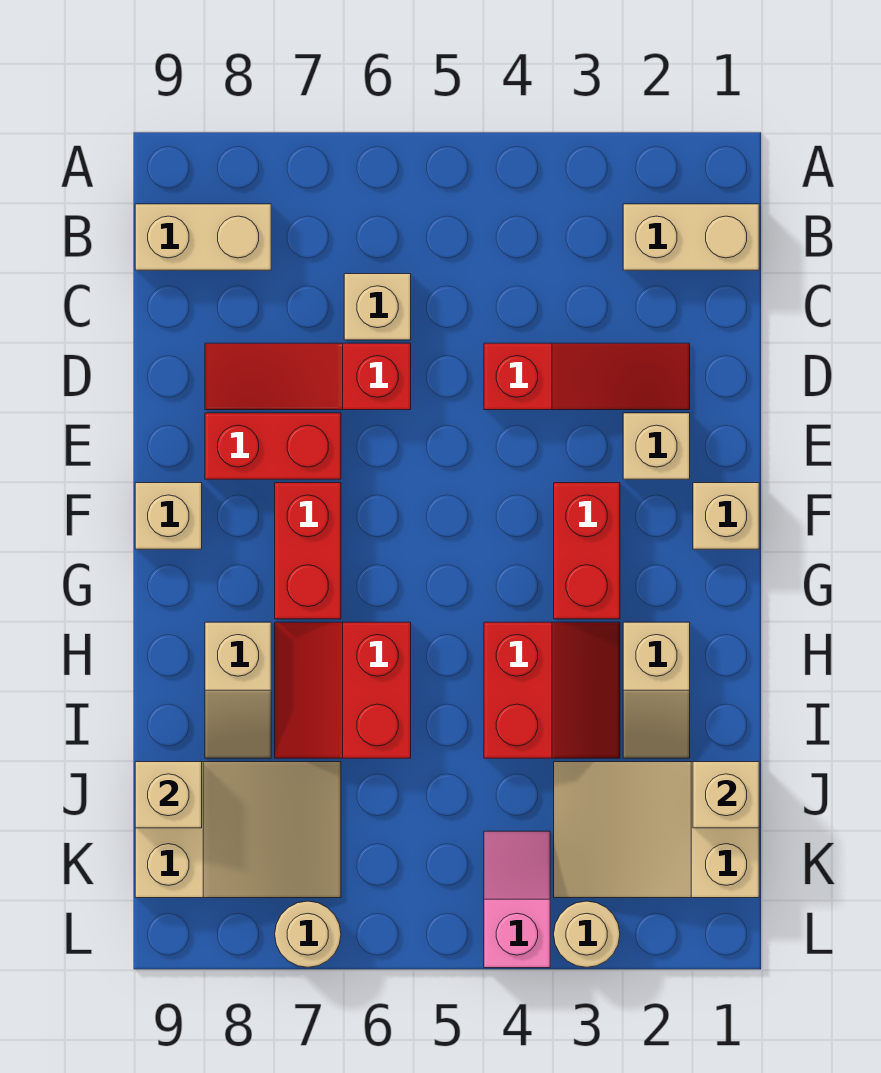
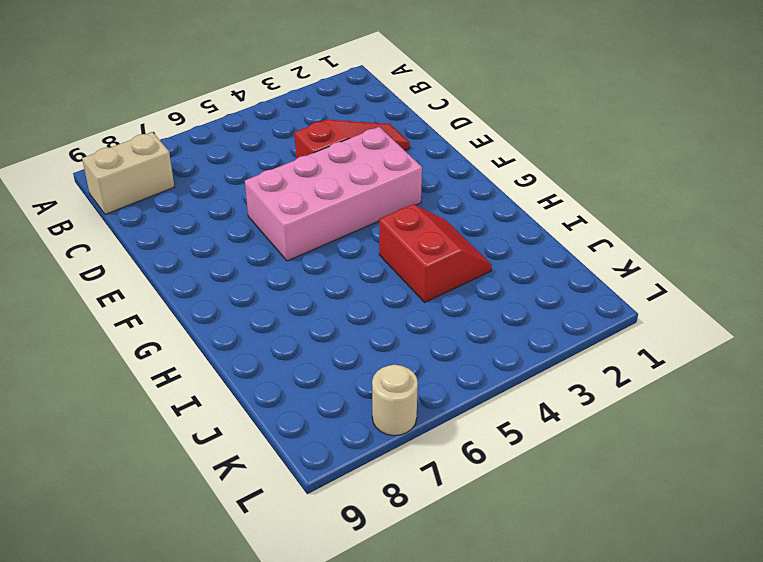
pink brick E3:F6 level 1 -> red brick F3:G3 level 1
none -> tan brick B1:B2 level 1
none -> tan brick C6 level 1
none -> red slope D6:D8 level 1 top 6

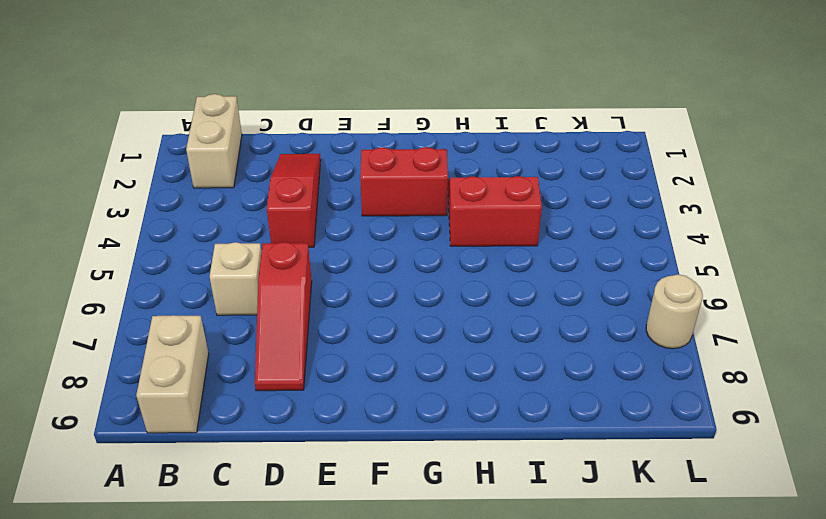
none -> tan brick E2 level 1
none -> red brick E7:E8 level 1
none -> tan brick F1 level 1

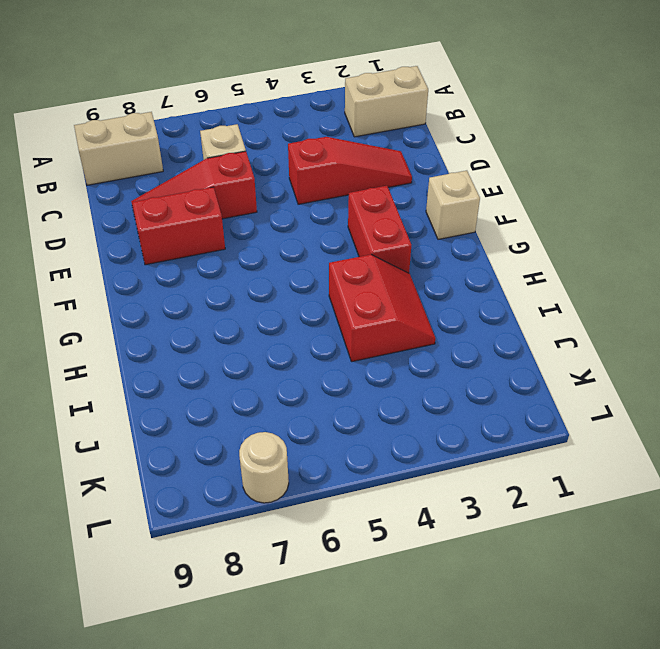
none -> tan brick E2 level 1
none -> red brick F7:G7 level 1
none -> tan brick F9 level 1

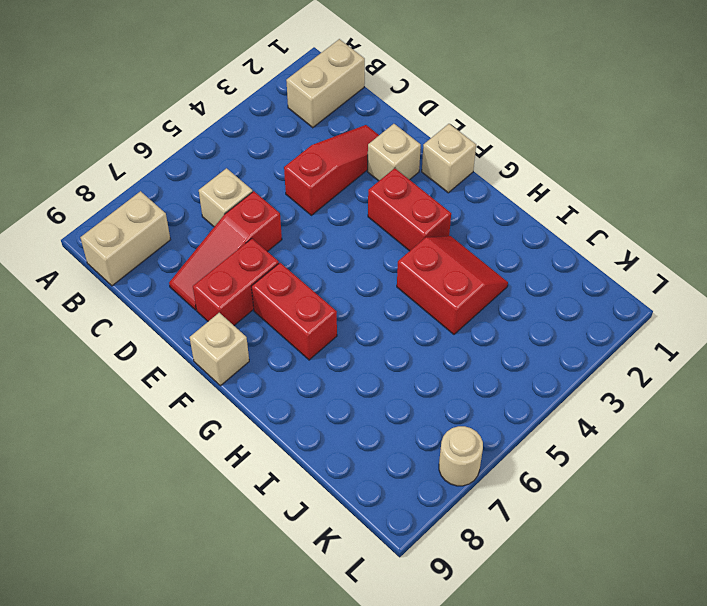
none -> tan slope H2:I2 level 1 top H
none -> red slope H6:I7 level 1 top 6
none -> tan slope H8:I8 level 1 top H

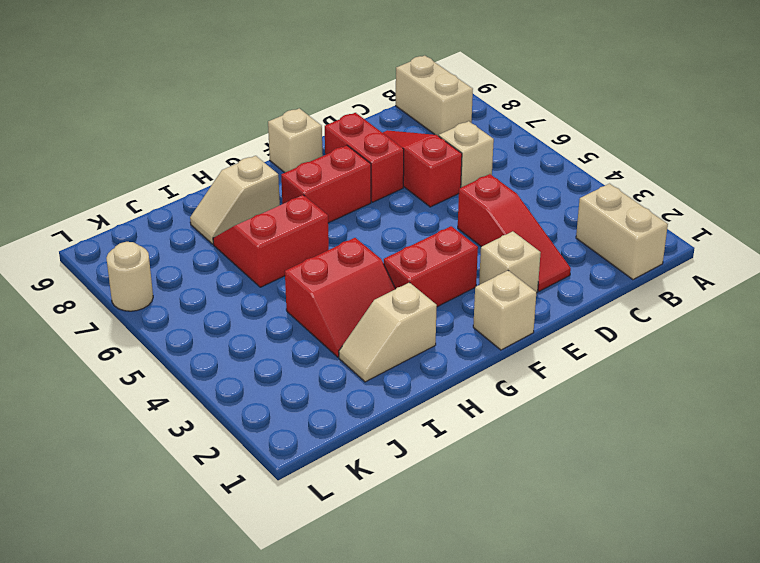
none -> tan slope J1:K3 level 1 top 1
none -> tan slope J7:K9 level 1 top 9
none -> pink slope K4:L4 level 1 top L

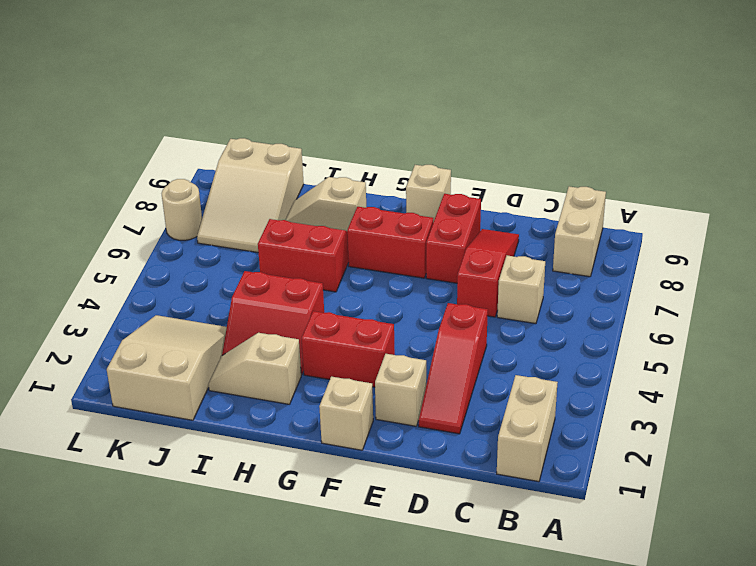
none -> pink slope K4:L4 level 1 top L
none -> tan round brick L3 level 1
none -> tan brick J1 level 2

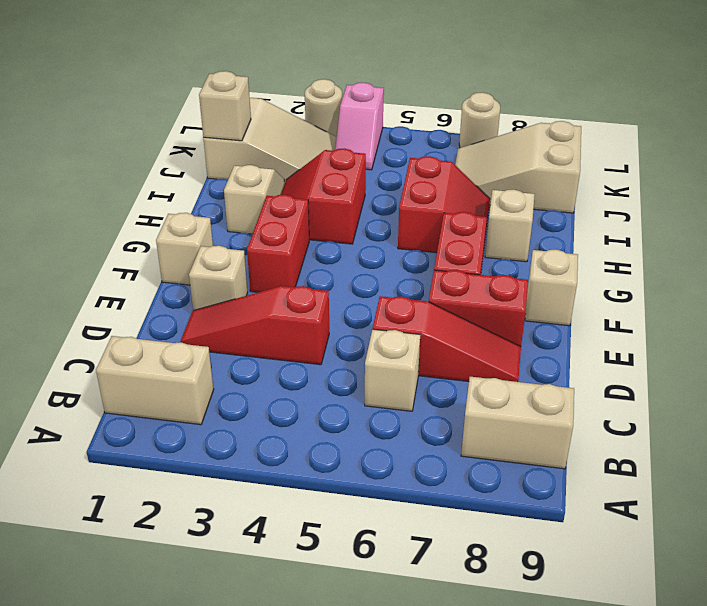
none -> tan brick J9 level 2

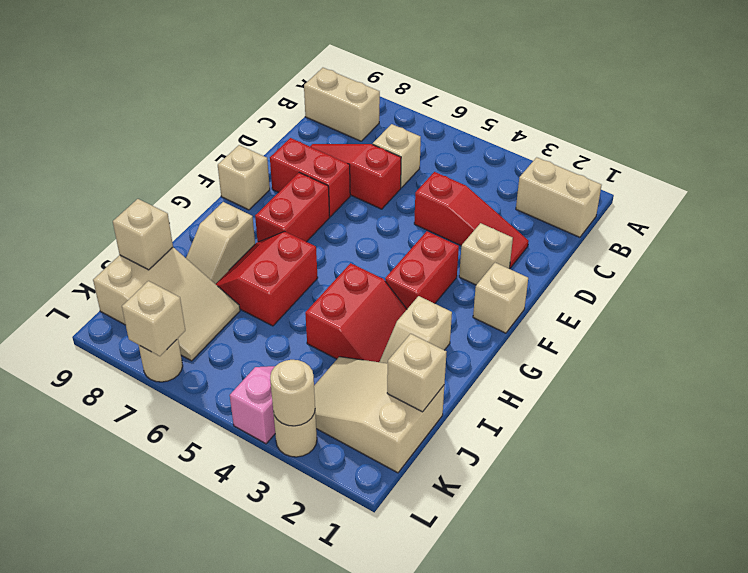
tan round brick L3 level 2 -> none
tan brick L7 level 2 -> none

